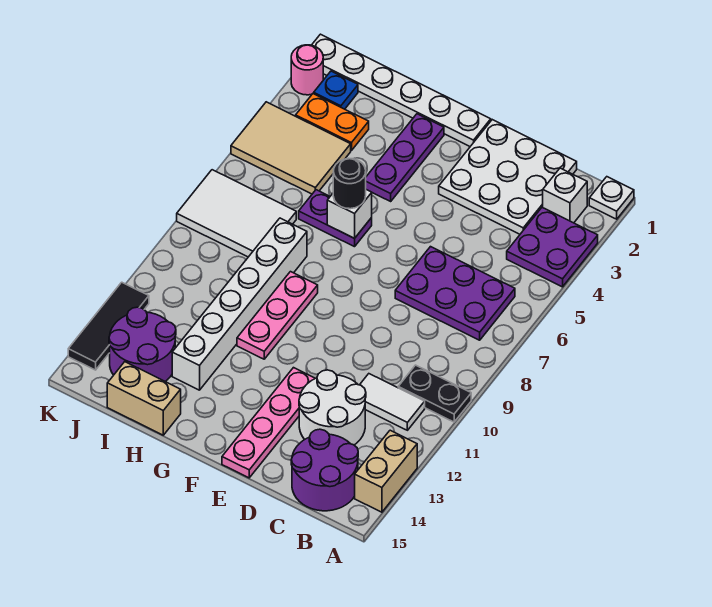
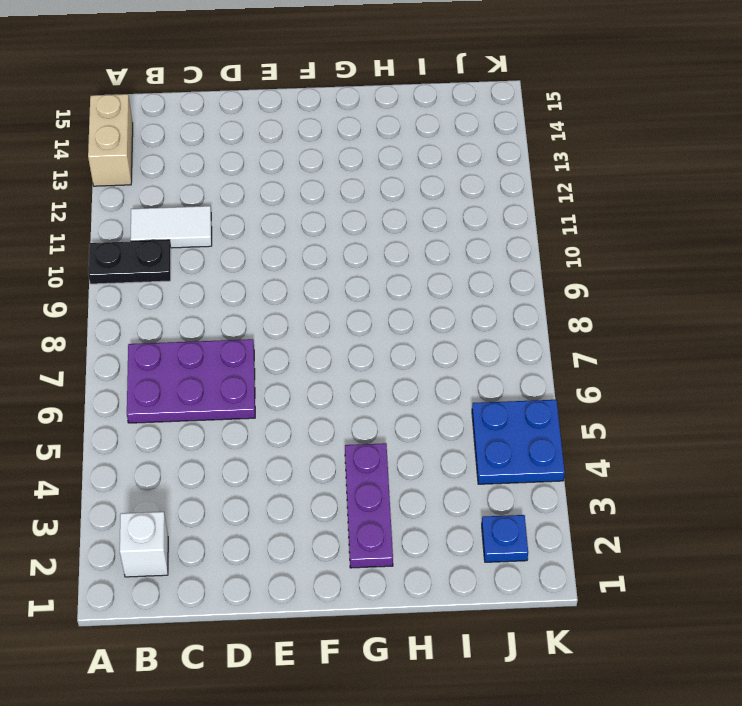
blue plate J4:K5 level 1 -> tan tile I4:K5 level 1
none -> white plate A1 level 1
none -> purple plate A3:B4 level 1
none -> purple round brick B14:C15 level 1

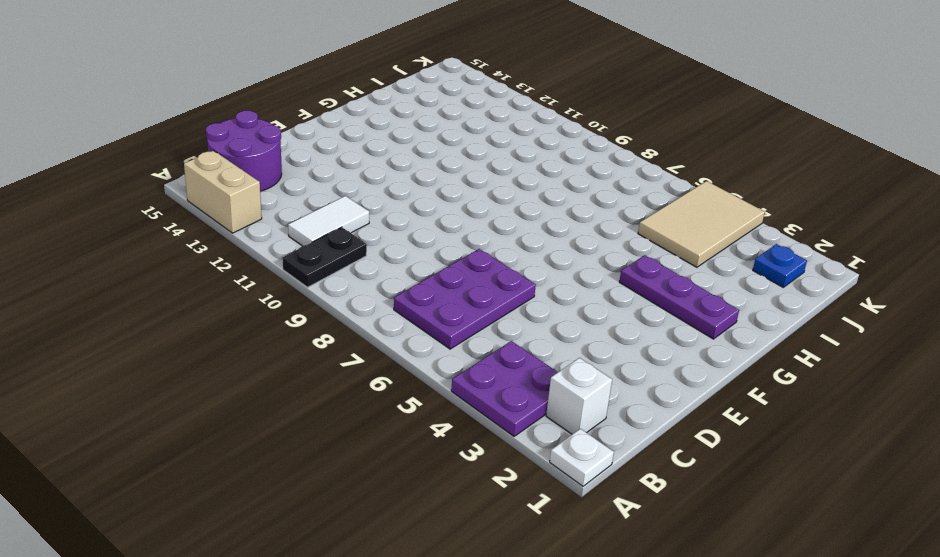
none -> white plate C1:E3 level 1
none -> white round brick C12:D13 level 1
none -> pink plate E12:E15 level 1

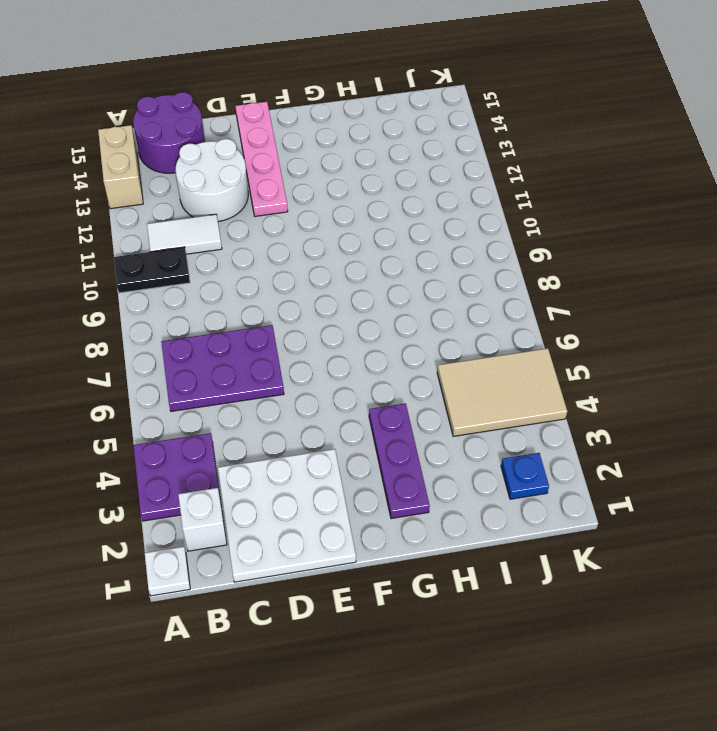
none -> white plate F1:K1 level 1
none -> purple plate G6:H6 level 1
none -> pink plate G9:G11 level 1

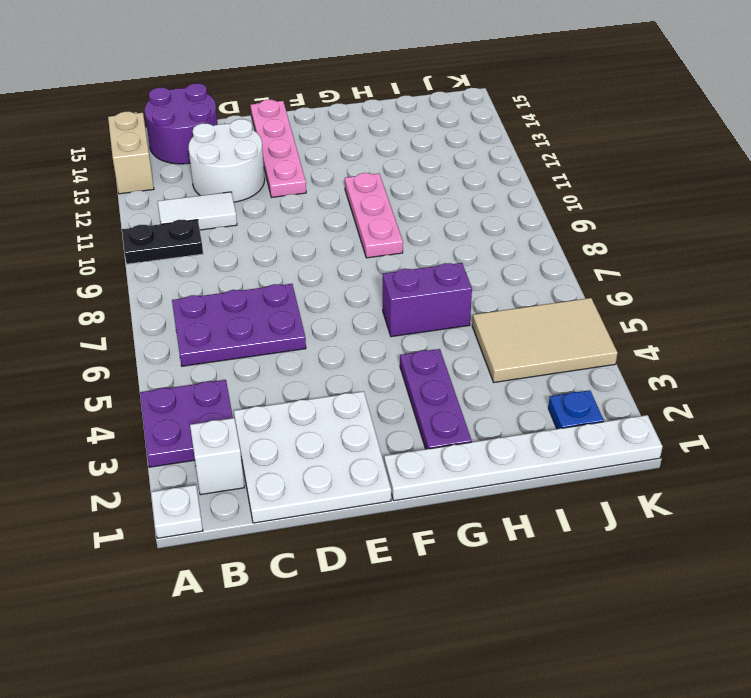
purple brick G6:H6 level 1 -> purple plate G6:H6 level 1
none -> white brick H8:H13 level 1
none -> tan brick H15:I15 level 1
none -> orange plate I3:J3 level 1

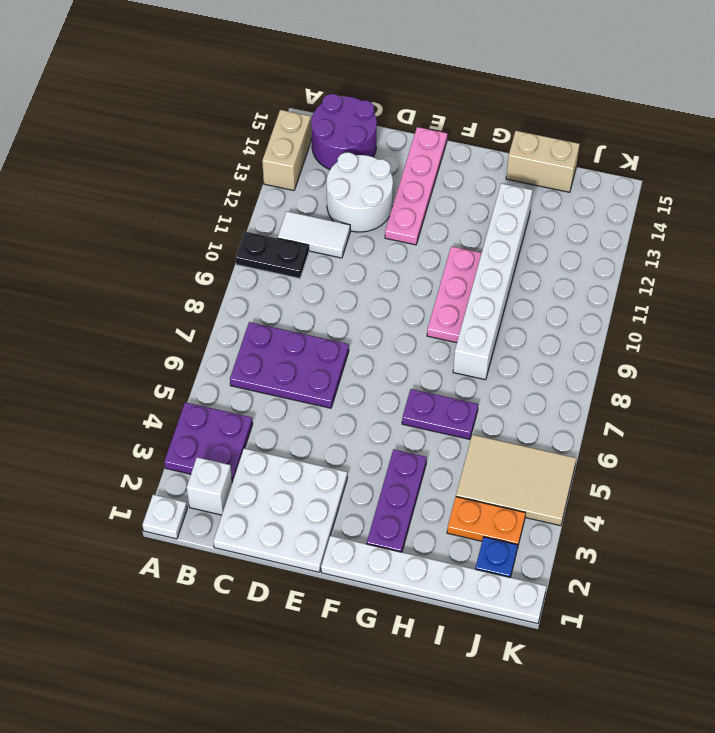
none -> white tile I7:K8 level 1
none -> purple round brick I13:J14 level 1
none -> pink round brick K2 level 1

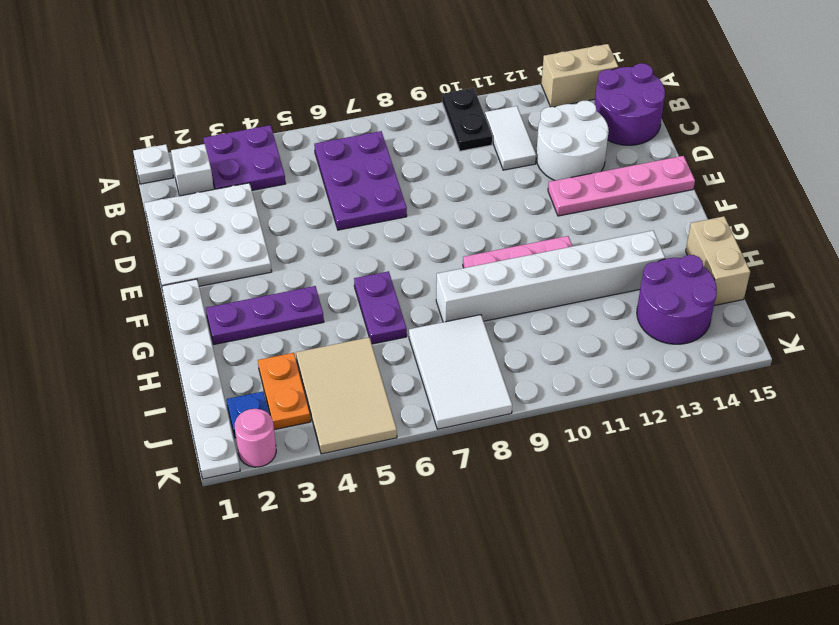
none -> black tile K12:K14 level 1
none -> white brick G6 level 2
none -> black round brick G6 level 3

